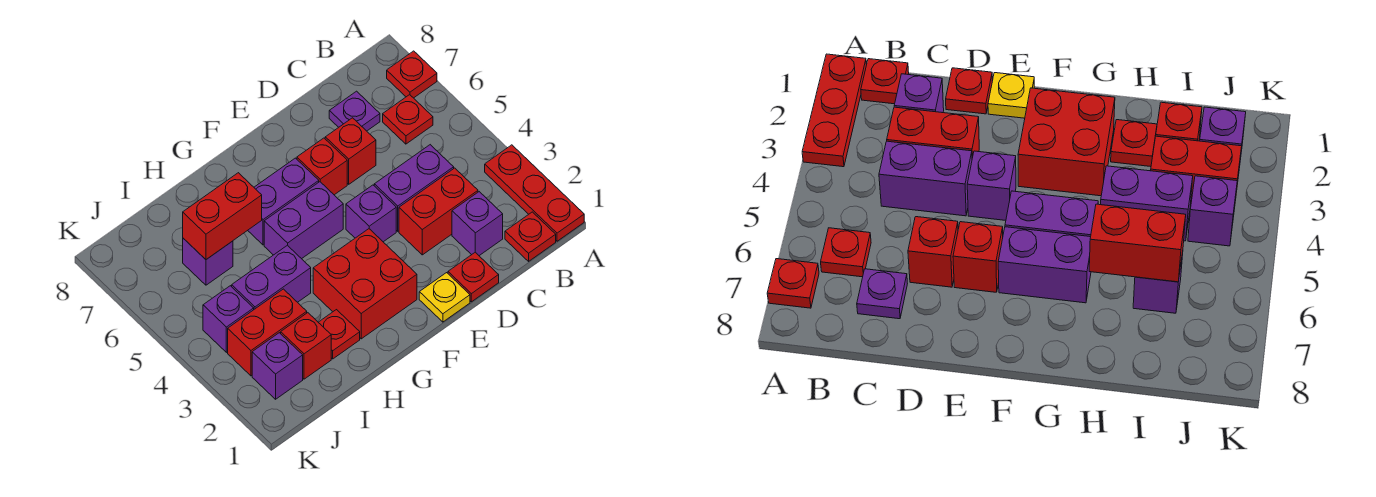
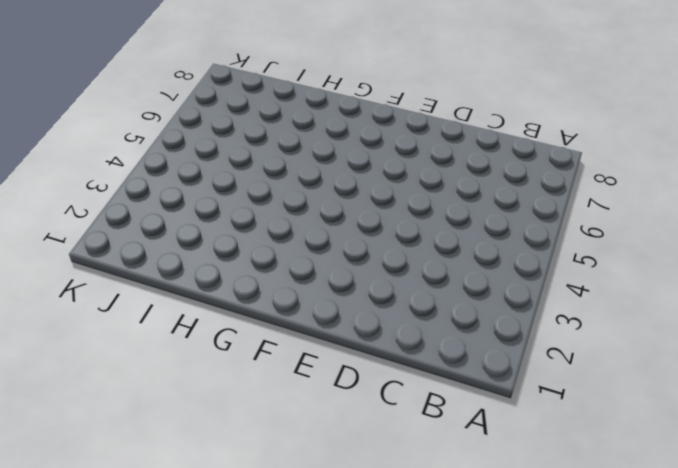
none -> red plate A1:A3 level 1
none -> red plate A7 level 1
none -> red plate B1 level 1

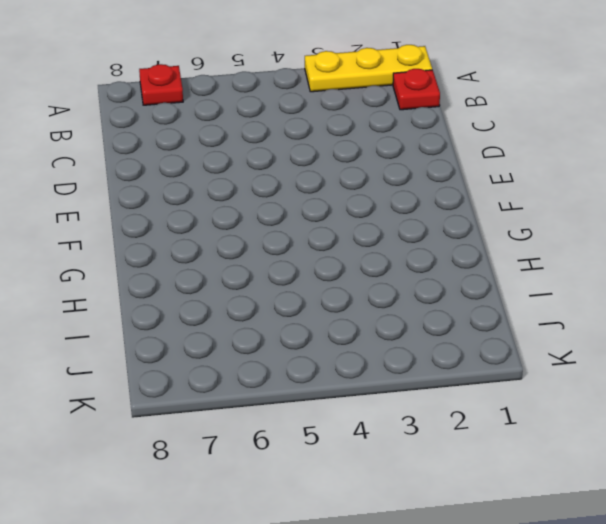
yellow plate A1:A3 level 1 -> red plate A1:A3 level 1
none -> red plate B6 level 1
none -> purple brick C2 level 1
none -> red brick C3:D3 level 1

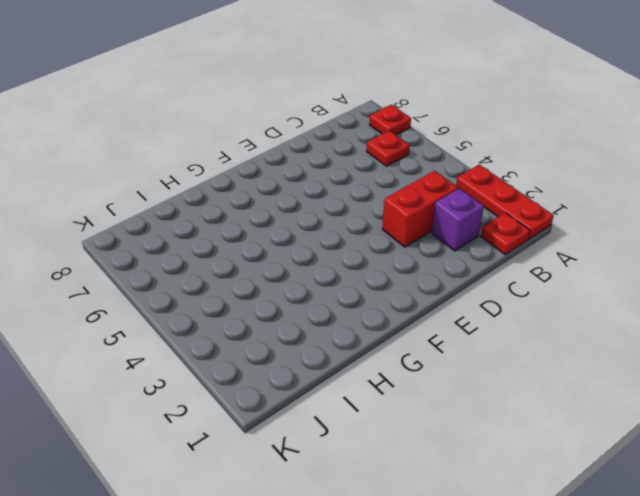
none -> purple brick C4:D4 level 1
none -> purple plate C7 level 1
none -> red plate D1 level 1

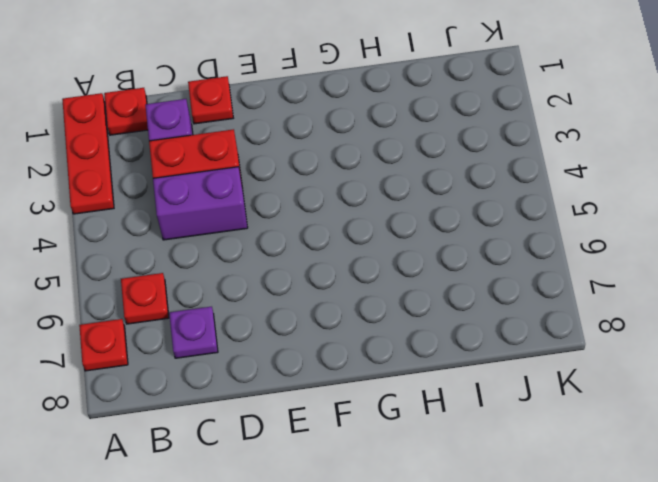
none -> red brick D6 level 1
none -> yellow plate E1 level 1
none -> purple brick E4 level 1

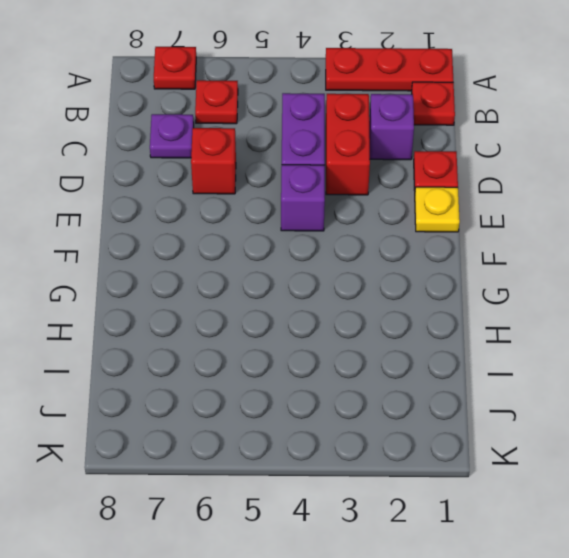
none -> red brick E6 level 1
none -> red brick F2:G3 level 1
none -> purple brick F5:G5 level 1

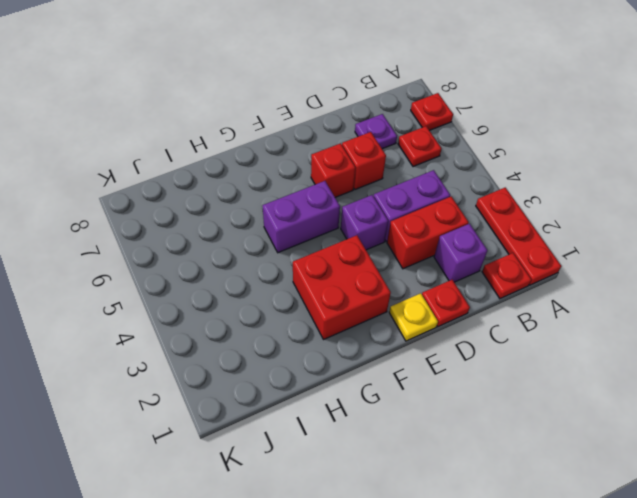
none -> purple brick F6:G6 level 1
none -> red plate H2 level 1
none -> purple brick H4:I4 level 1

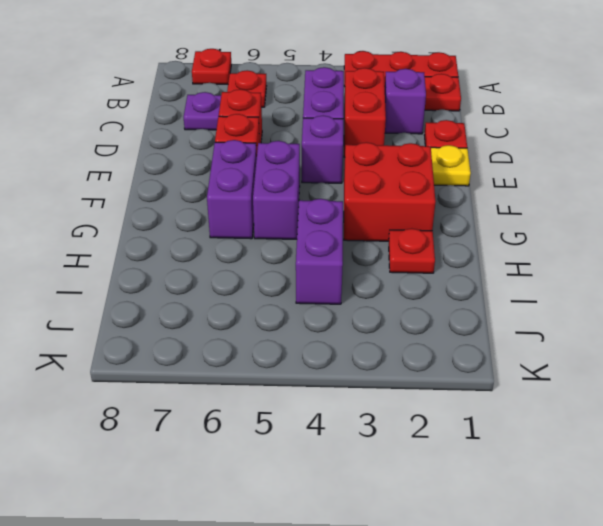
none -> red brick I2 level 1
none -> red brick I3:J3 level 1
none -> purple brick I6 level 1

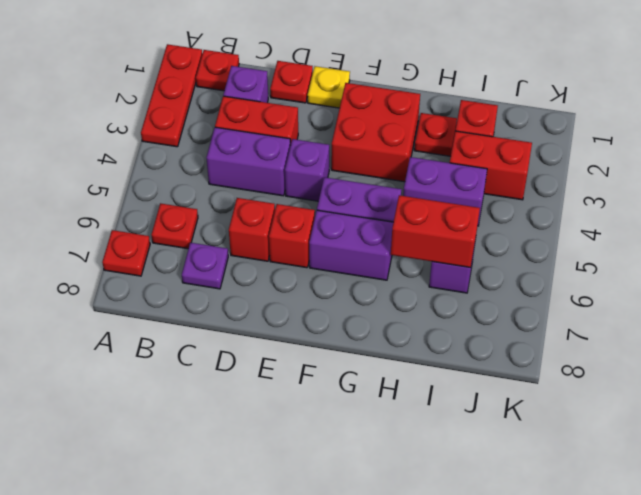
none -> purple brick J2 level 1
none -> purple brick J4 level 1

